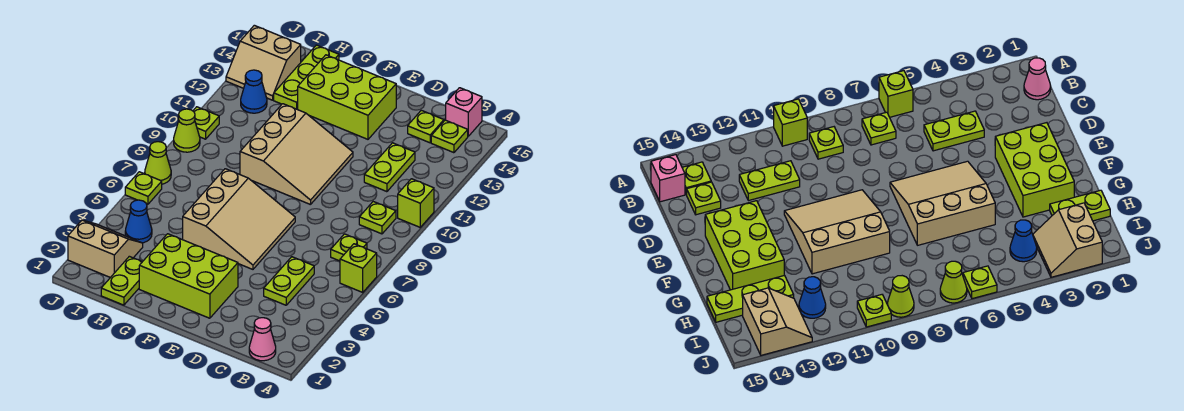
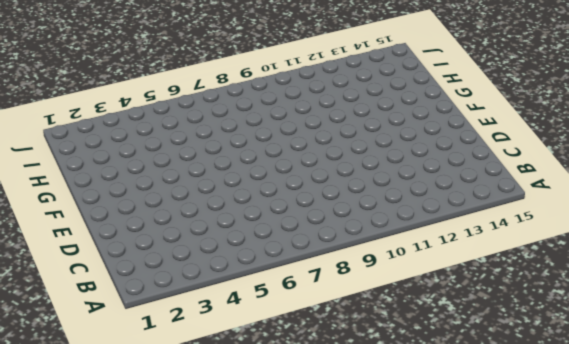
none -> lime brick A6 level 1
none -> lime brick A10 level 1
none -> pink cone B1 level 1

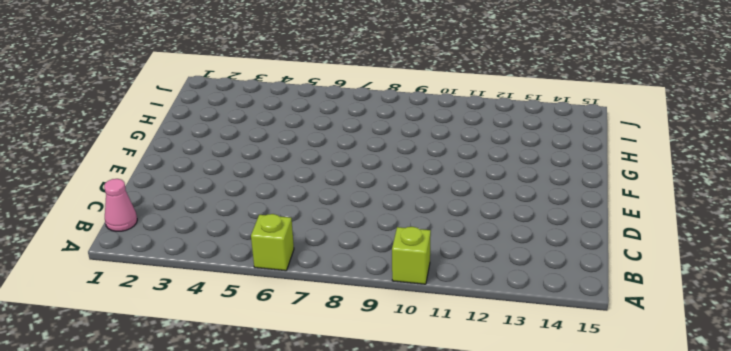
none -> lime plate B7 level 1
none -> lime plate B9 level 1
none -> lime plate B14 level 1

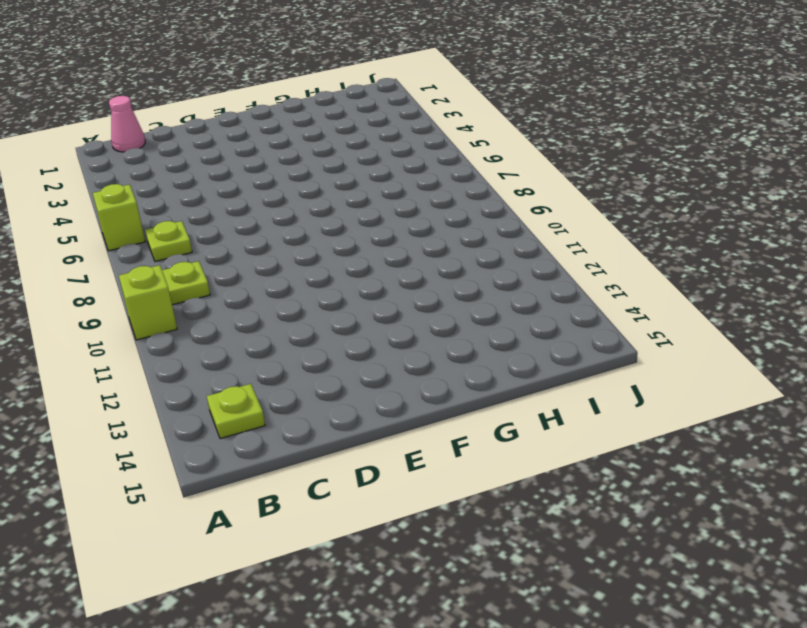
none -> pink brick B15 level 1
none -> lime plate C4:C5 level 1
none -> lime plate C11:C12 level 1

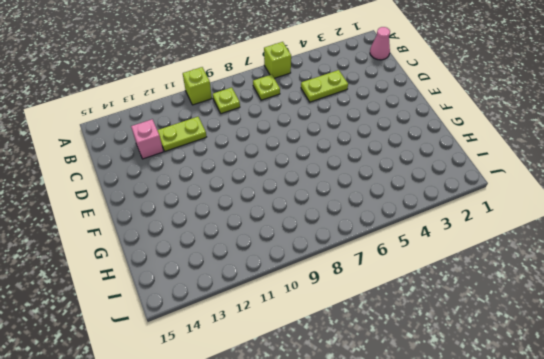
pink brick C13 level 1 -> pink brick B15 level 1
none -> lime plate B14 level 1
none -> lime plate C14 level 1
none -> lime brick E2:G3 level 1

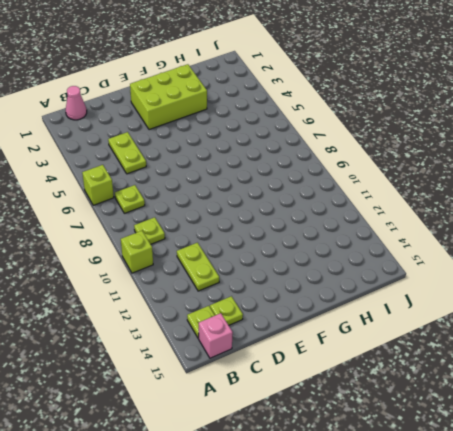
none -> tan slope E5:G7 level 1 top G
none -> tan slope E9:G11 level 1 top G
none -> lime brick E13:G14 level 1

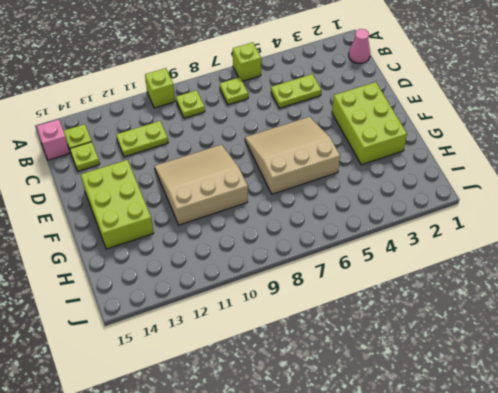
none -> lime plate H1:H2 level 1
none -> lime plate H13:H15 level 1
none -> tan slope I2:J3 level 1 top 2

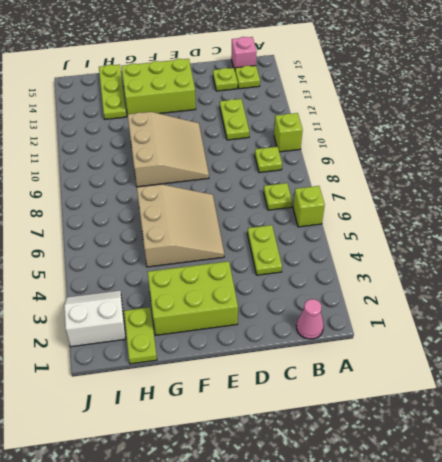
white slope I2:J3 level 1 top 2 -> tan slope I2:J3 level 1 top 2
none -> blue cone I4 level 1
none -> blue cone I12 level 1
none -> tan slope I13:J14 level 1 top 14

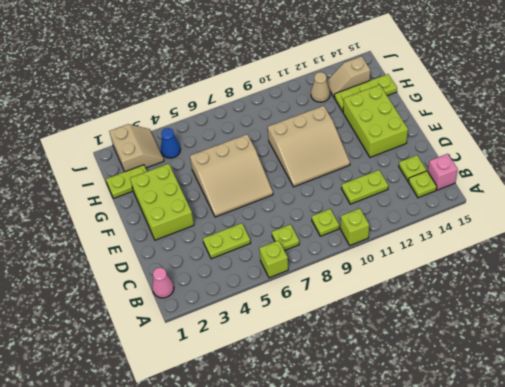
tan cone I12 level 1 -> blue cone I12 level 1
tan slope I13:I14 level 1 top 14 -> tan slope I13:J14 level 1 top 14
none -> lime plate J6 level 1
none -> lime cone J7 level 1
none -> lime cone J9 level 1

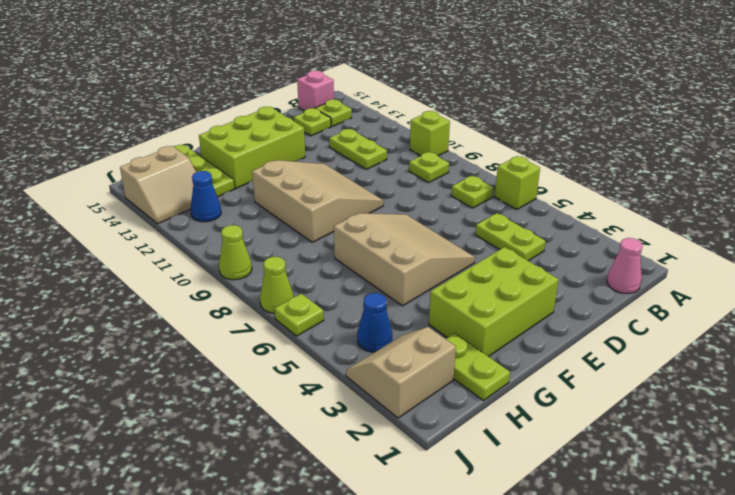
none -> lime plate J10 level 1

